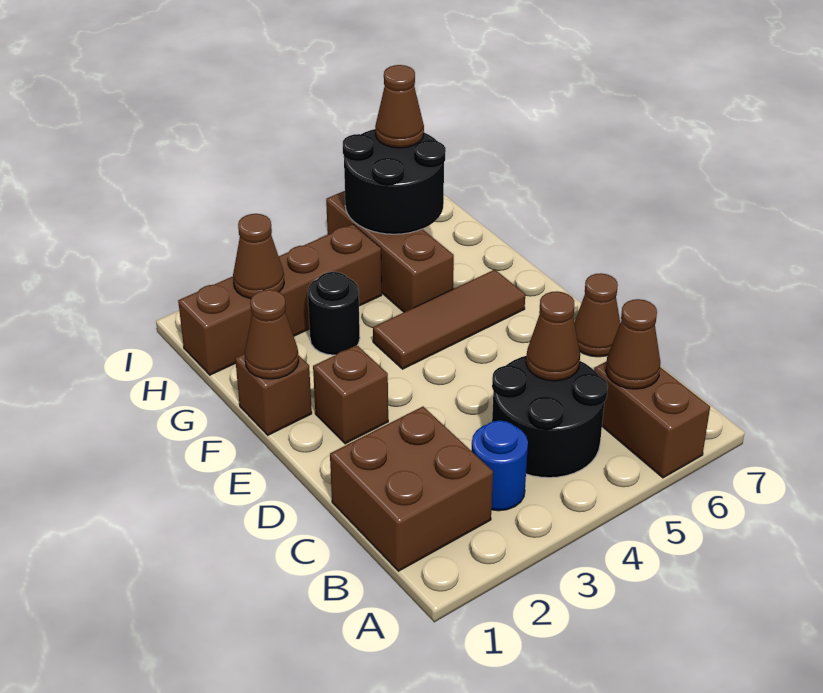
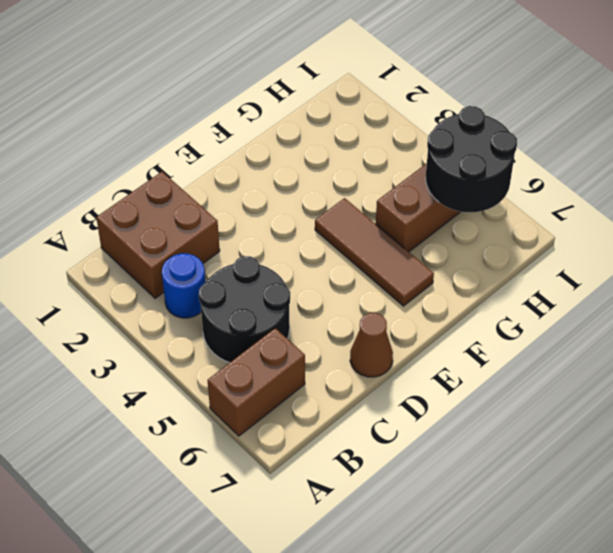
none -> brown brick E2 level 1
none -> brown brick F1 level 1
none -> black round brick G3 level 1

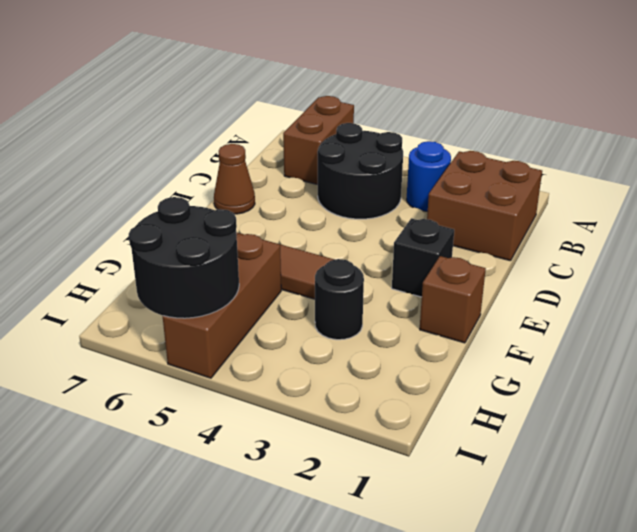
black brick E2 level 1 -> brown brick E2 level 1
none -> brown brick H1:H4 level 1
none -> brown cone B6 level 2
none -> brown cone C5 level 2

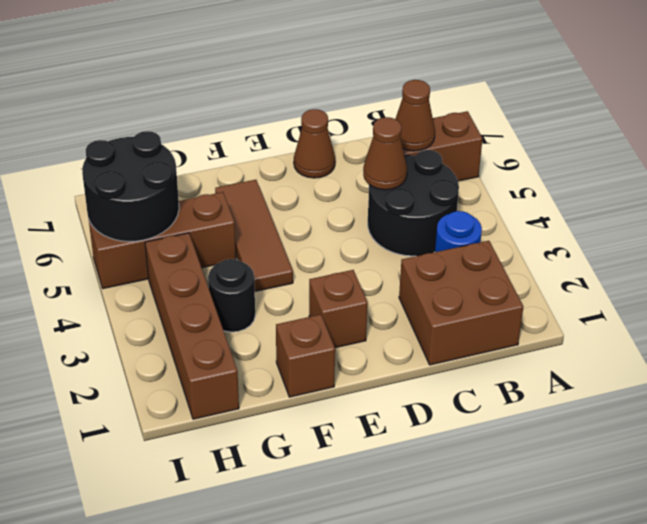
none -> brown cone F1 level 2
none -> brown cone H2 level 2
none -> brown cone I6 level 3

